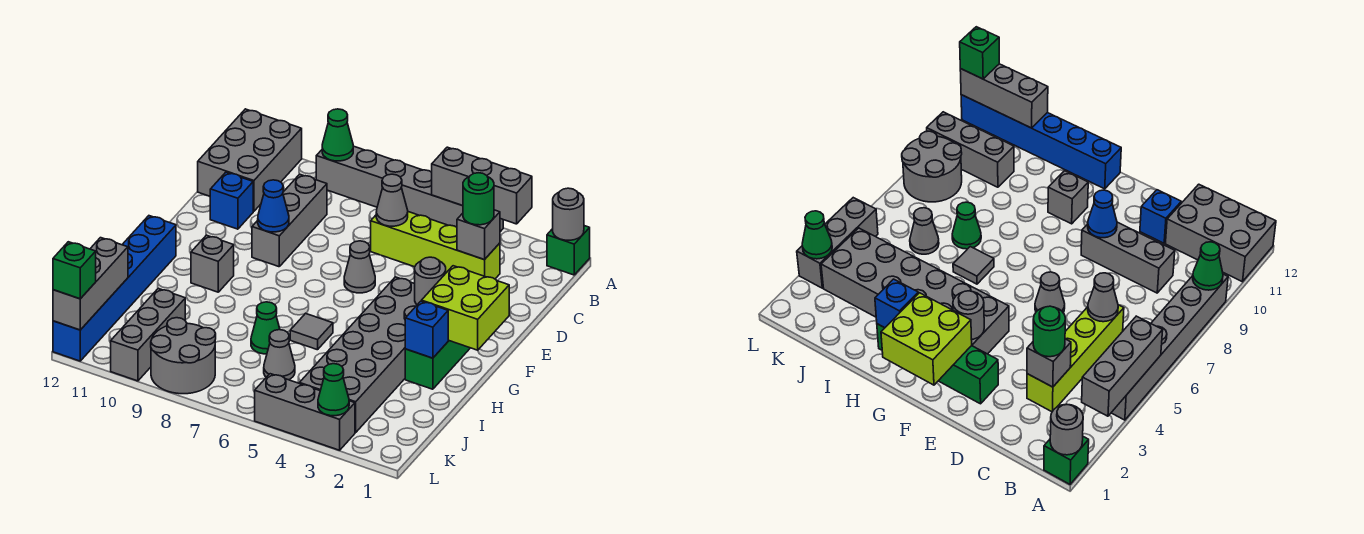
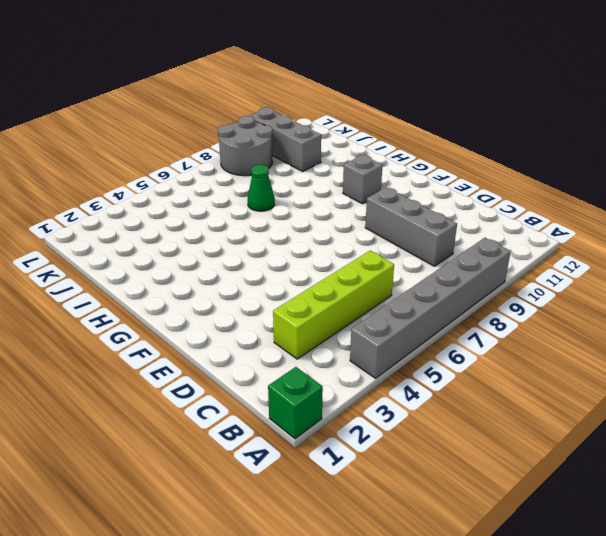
none -> grey brick A11:C12 level 1
none -> blue brick D11 level 1
none -> green brick E2:H2 level 1
none -> grey cone E6 level 1

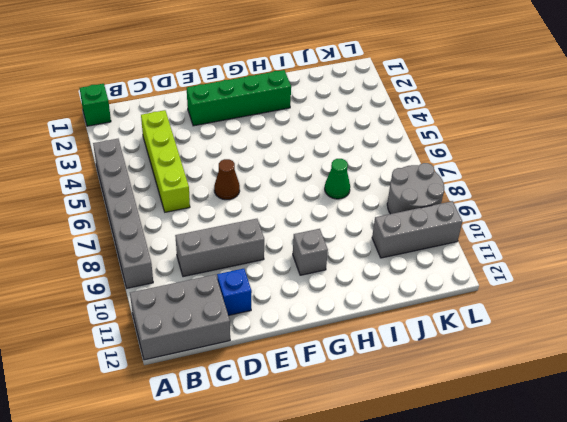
brown cone E6 level 1 -> grey cone E6 level 1
none -> grey brick F3:K4 level 1
none -> blue brick G12:L12 level 1
none -> grey tile H6 level 1
none -> grey cone J6 level 1

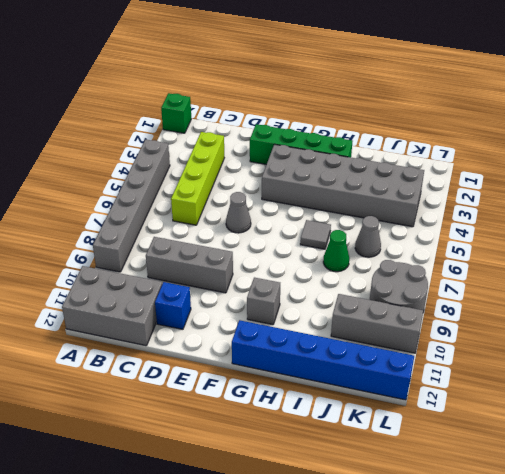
none -> grey brick L3:L5 level 1
none -> grey round brick A1 level 2
none -> grey brick A3:A5 level 2
none -> green cone A9 level 2

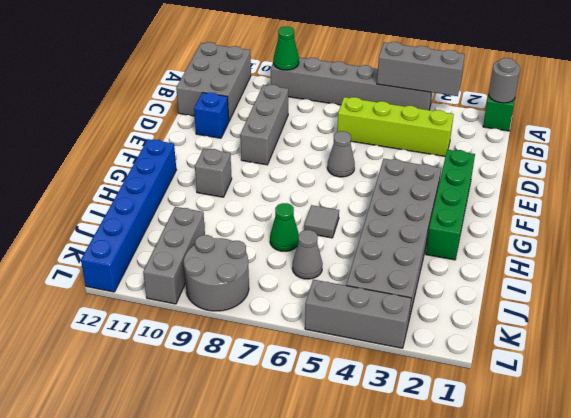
none -> grey brick C3 level 2
none -> grey cone C6 level 2
none -> blue cone E9 level 2
none -> lime brick F1:G2 level 2

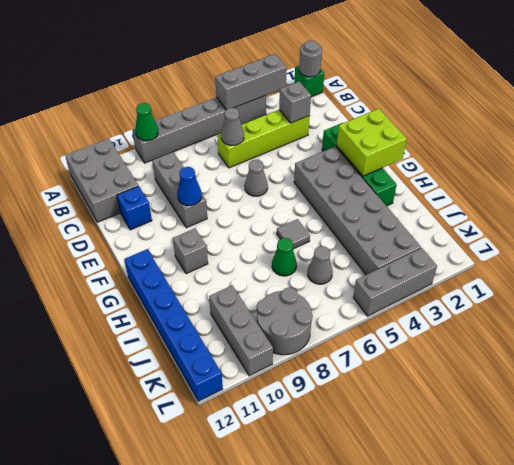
none -> grey round brick F3 level 2
none -> blue brick H2 level 2
none -> grey brick J12:L12 level 2
none -> green cone L3 level 2

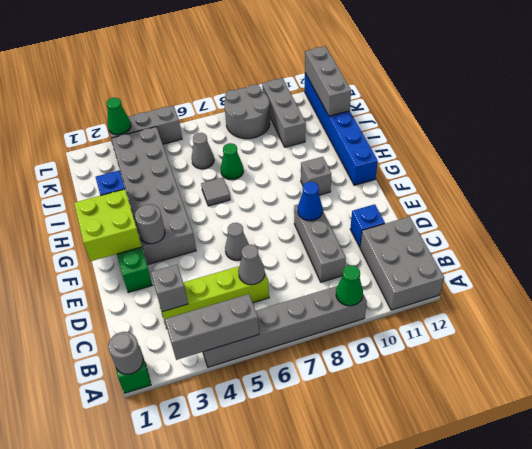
none -> green round brick C3 level 3
none -> green brick L12 level 3

